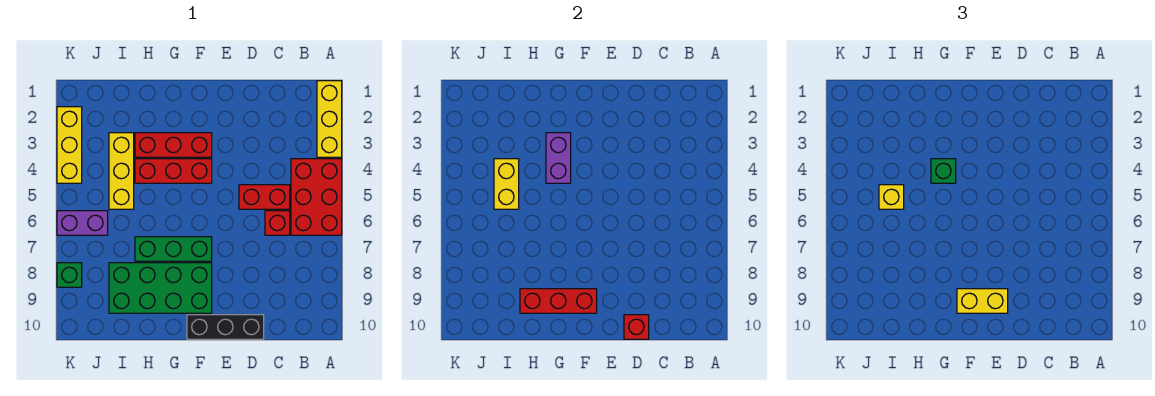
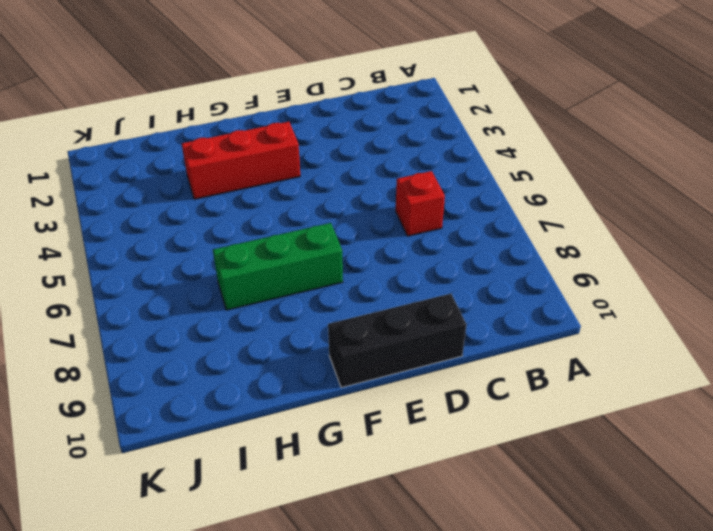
none -> yellow brick A1:A3 level 1
none -> red brick A4:B6 level 1
none -> red brick C5:D5 level 1

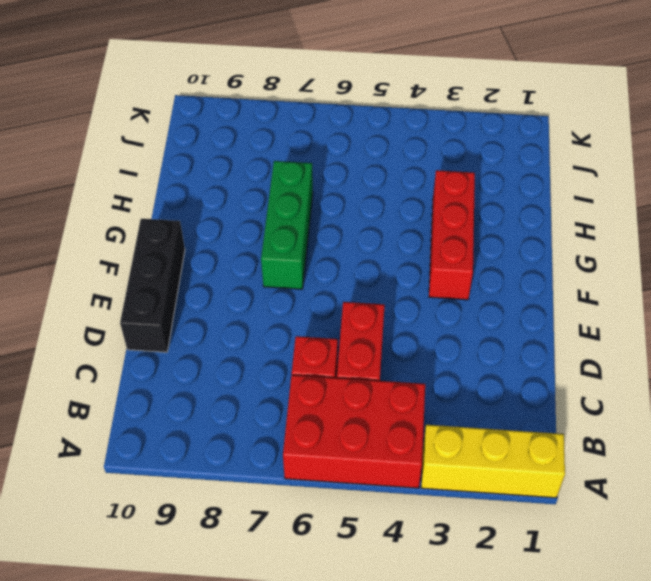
none -> red brick F4:H4 level 1
none -> green brick F8:I9 level 1
none -> yellow brick I3:I5 level 1

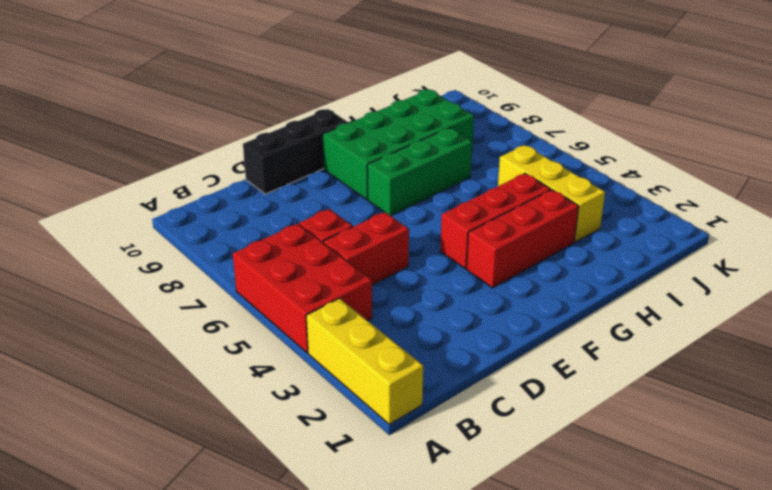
none -> purple brick J6:K6 level 1
none -> yellow brick K2:K4 level 1
none -> green brick K8 level 1

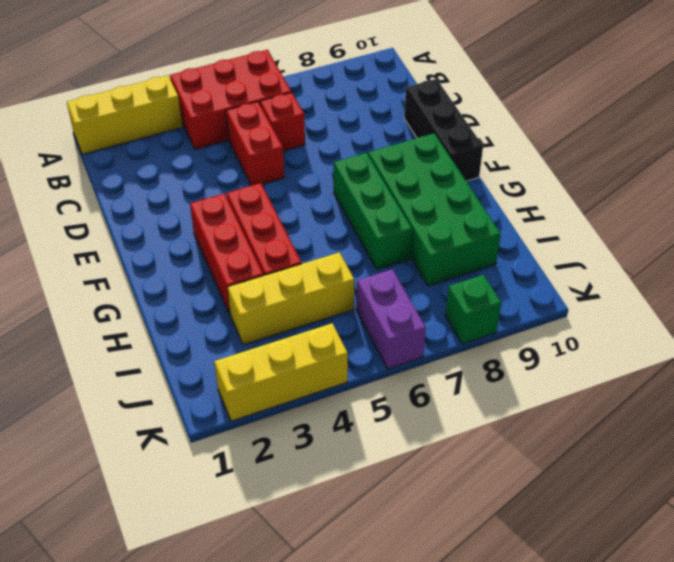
none -> red brick D10 level 2
none -> red brick F9:H9 level 2
none -> purple brick G3:G4 level 2

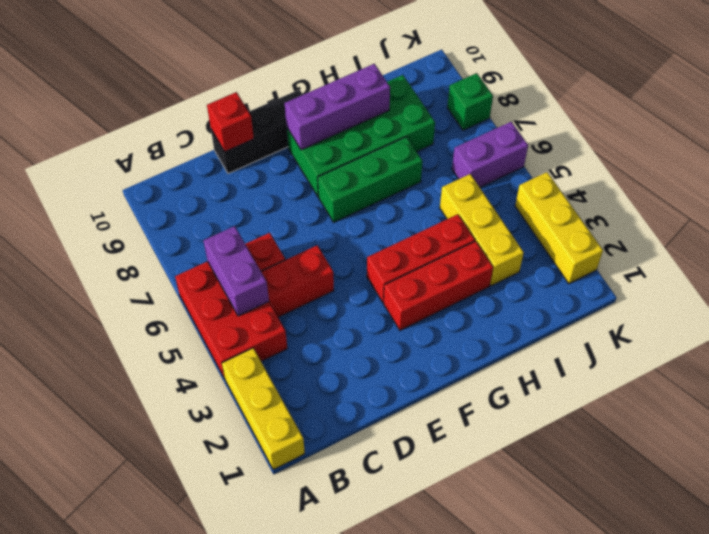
purple brick B5:B6 level 2 -> purple brick G3:G4 level 2
purple brick F9:H9 level 2 -> red brick F9:H9 level 2
none -> yellow brick I4:I5 level 2
none -> yellow brick E9:F9 level 3
none -> green brick G4 level 3

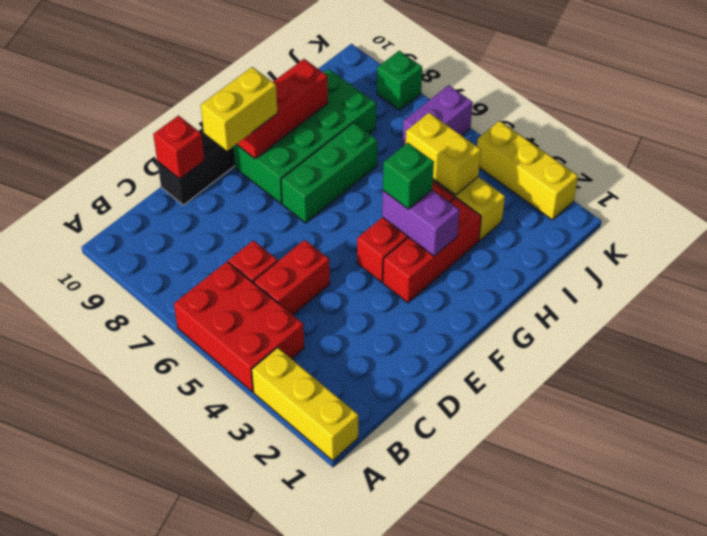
none -> yellow brick I5 level 3

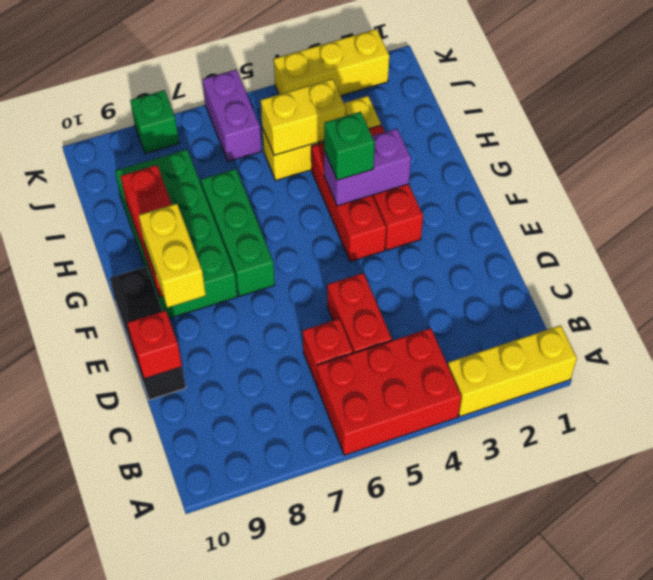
none -> yellow brick I5 level 3

